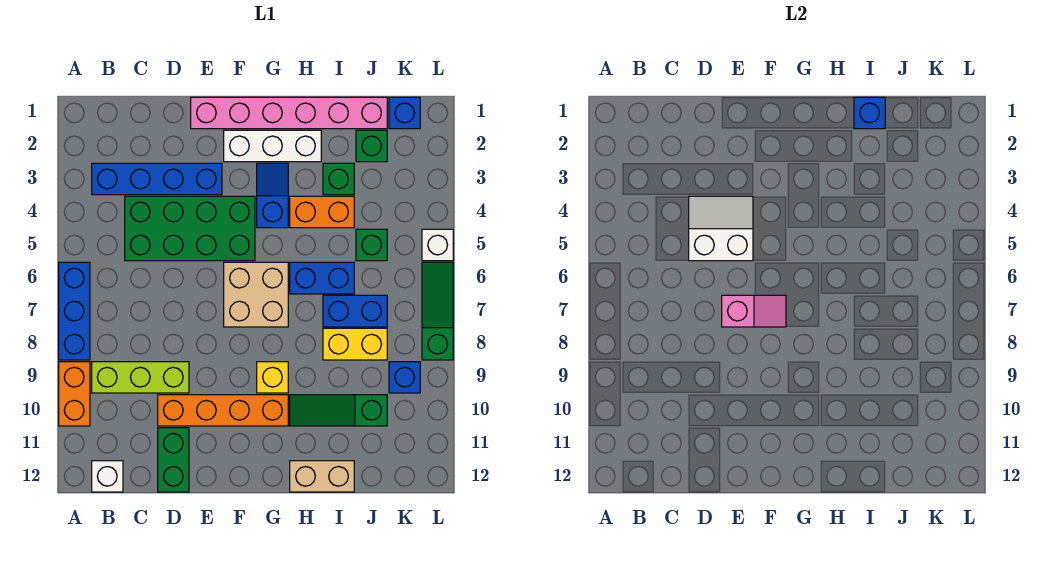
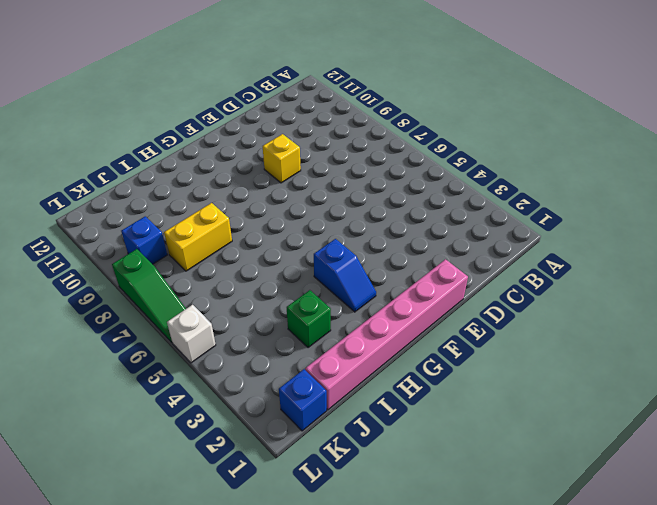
yellow brick E9 level 1 -> yellow brick G9 level 1
none -> blue brick A6:A8 level 1
none -> orange brick A9:A10 level 1
none -> blue brick B3:E3 level 1

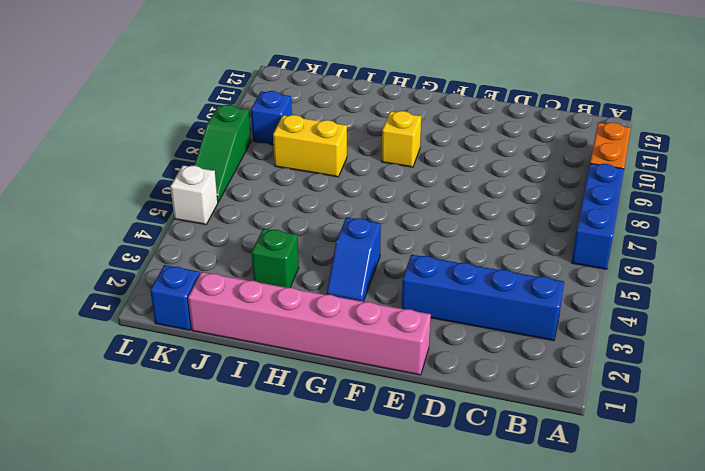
none -> lime brick B9:D9 level 1
none -> white brick B12 level 1
none -> green brick C4:F5 level 1

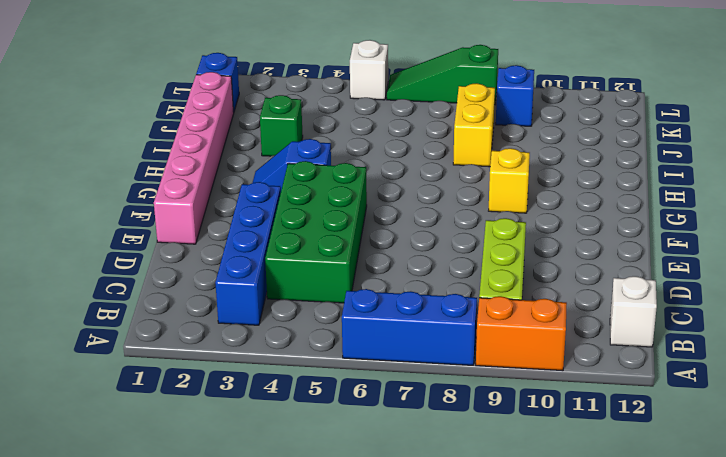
none -> orange brick D10:G10 level 1
none -> green brick D11:D12 level 1
none -> white brick F2:H2 level 1

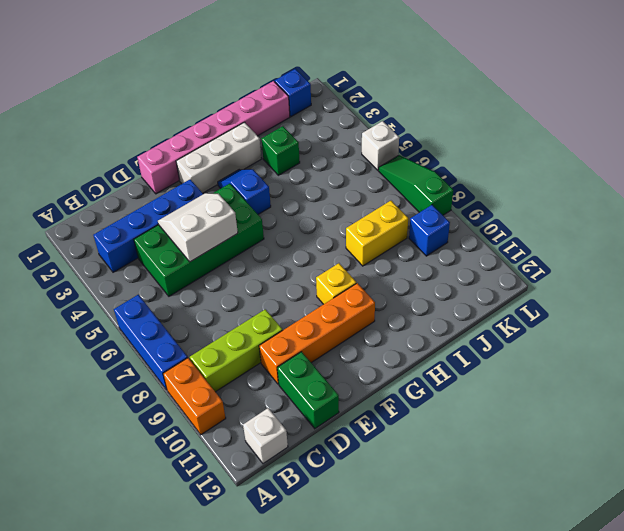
none -> tan brick F6:G7 level 1
none -> orange brick H4:I4 level 1
none -> blue brick H6:I6 level 1

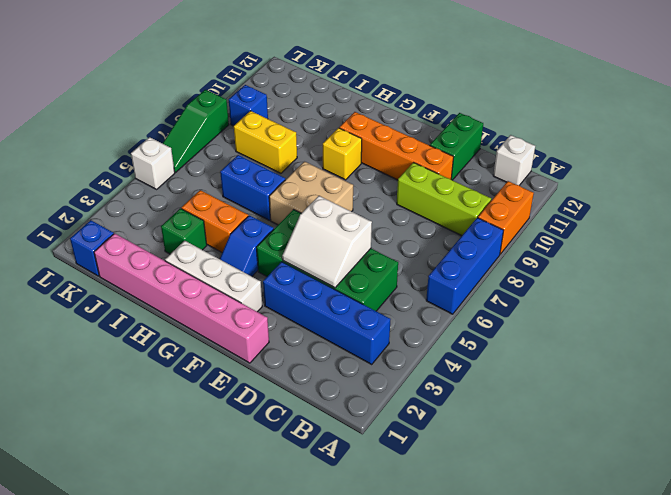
none -> green slope H10:J10 level 1 top J
none -> tan brick H12:I12 level 1
none -> blue brick I7:J7 level 1

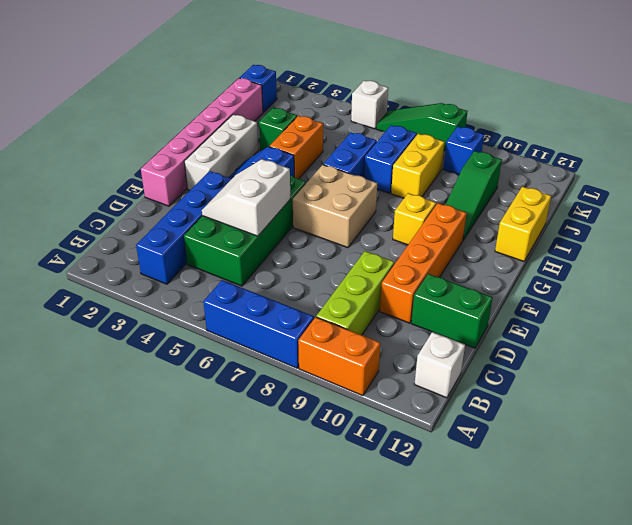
yellow brick H12:I12 level 1 -> tan brick H12:I12 level 1
none -> green brick J2 level 1
none -> green brick J5 level 1
none -> pink slope E7:F7 level 2 top E

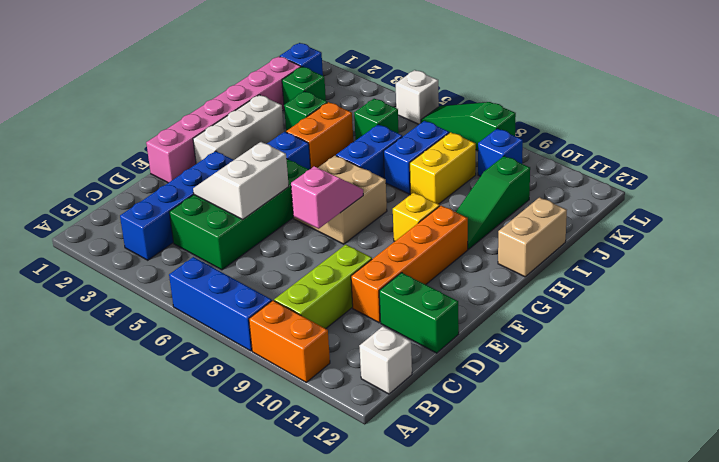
none -> blue brick I1 level 2

